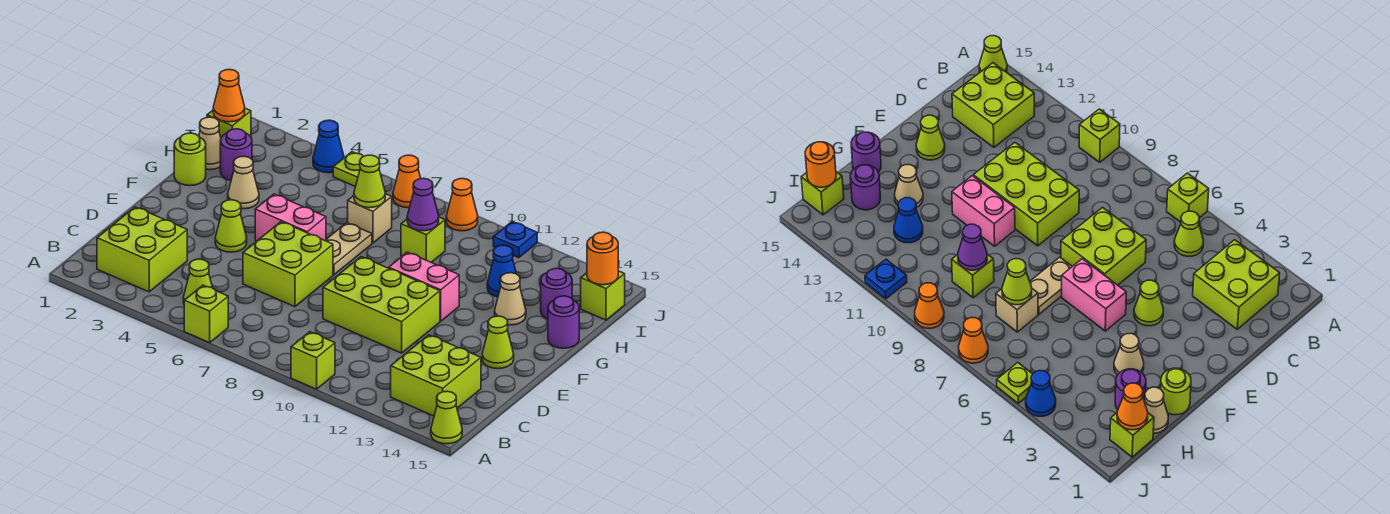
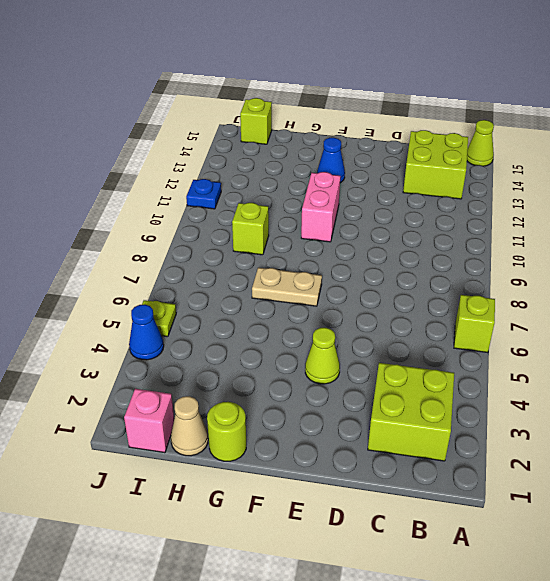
blue cone F13 level 1 -> blue cone H12 level 1
pink brick I1 level 1 -> lime brick I1 level 1
none -> lime brick A10 level 1
none -> lime cone B5 level 1
none -> lime brick D6:E7 level 1
none -> lime brick D9:E11 level 1

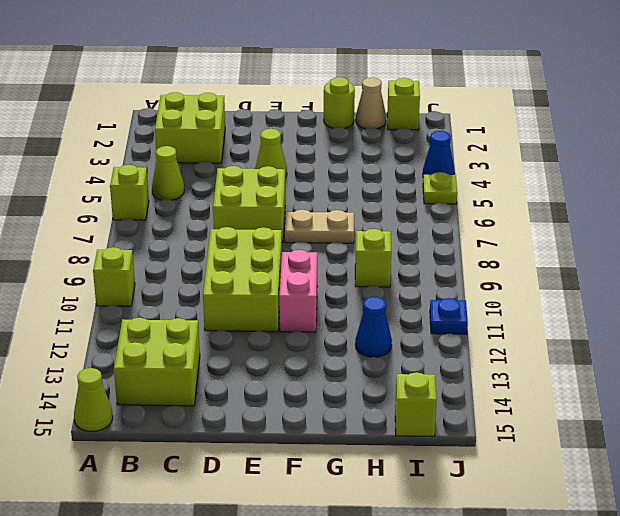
none -> lime cone E14 level 1
none -> pink brick F5:F6 level 1
none -> tan cone G3 level 1
none -> tan cone G13 level 1

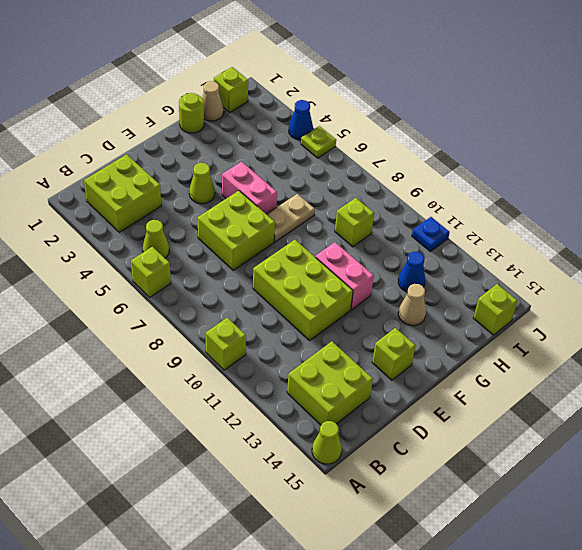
lime brick E14 level 1 -> lime cone E14 level 1
none -> tan cone G3 level 1
none -> purple round brick G15 level 1
none -> purple round brick H2 level 1
none -> tan brick H7 level 1

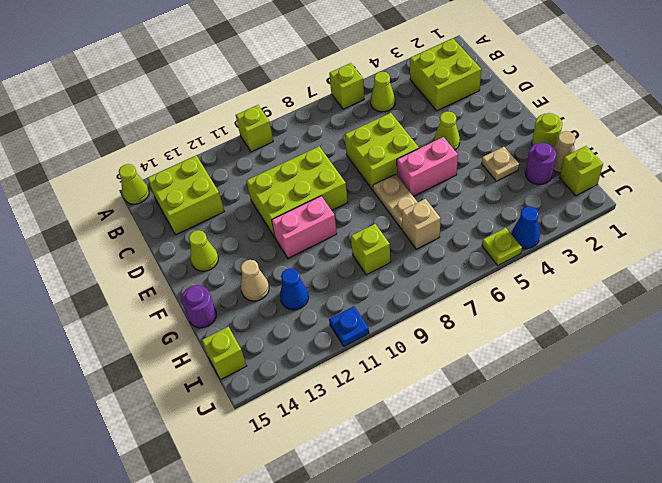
tan plate G3 level 1 -> tan cone G3 level 1
none -> purple round brick H14 level 1
none -> orange cone J7 level 1
none -> orange cone J9 level 1
none -> lime cone H7 level 2

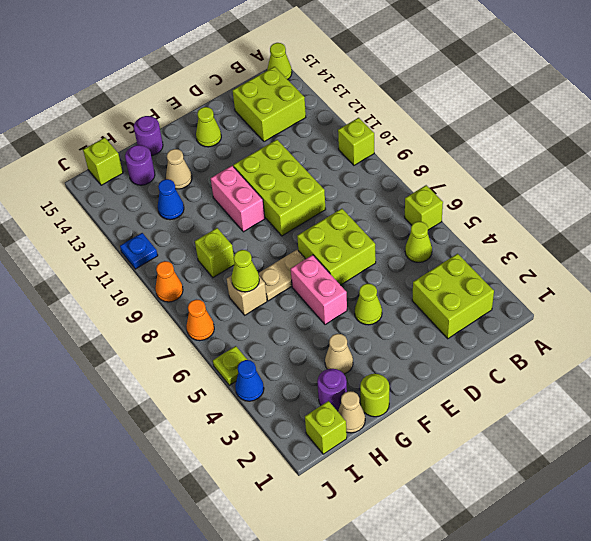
none -> purple cone H9 level 2
none -> orange cone I1 level 2
none -> orange round brick I15 level 2

